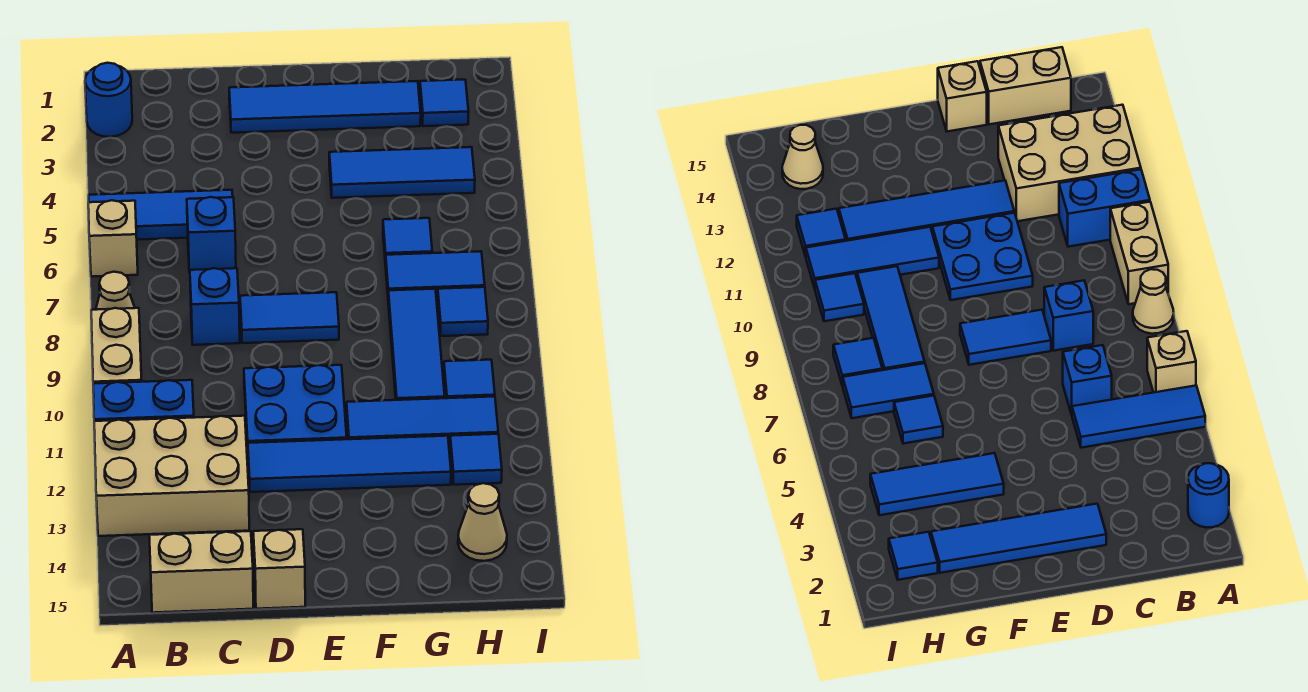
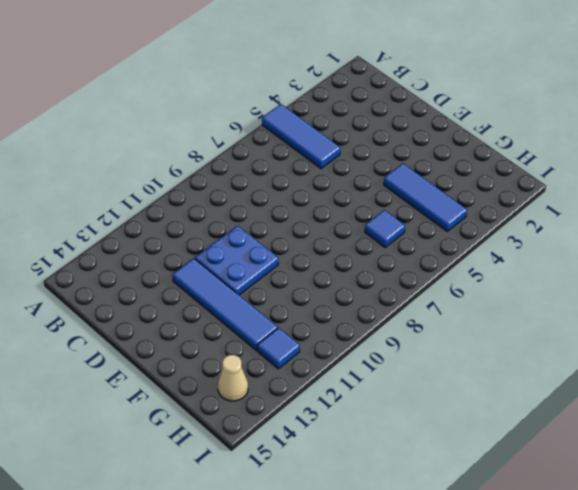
none -> blue round brick A2 level 1
none -> tan brick A6 level 1
none -> tan cone A8 level 1

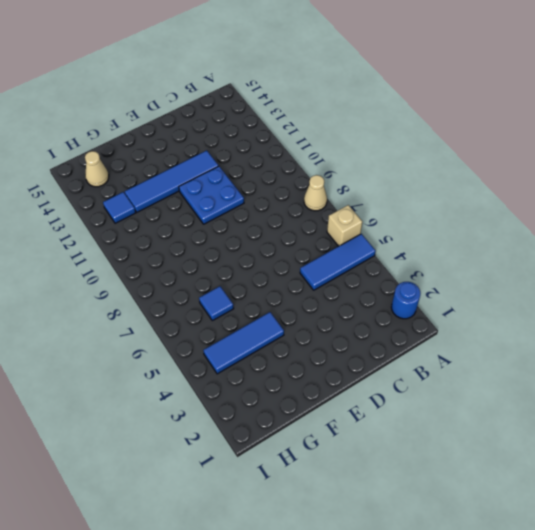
none -> tan brick A9:A10 level 1
none -> blue brick A11:B11 level 1
none -> tan brick A12:C13 level 1

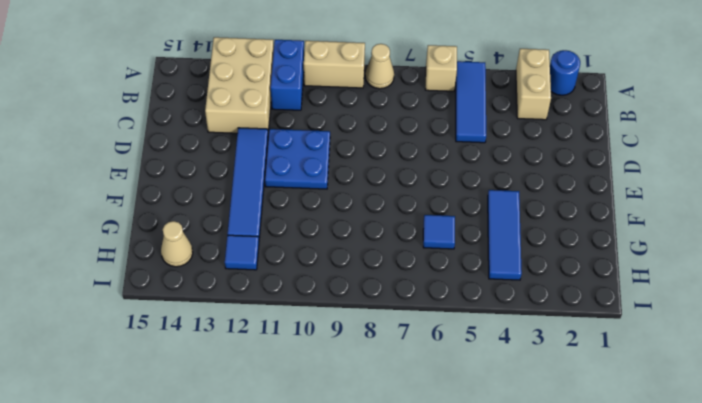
tan brick A3:B3 level 1 -> tan brick B15:C15 level 1
none -> blue brick C6 level 1
none -> blue brick C8 level 1
none -> blue tile D2:G2 level 1

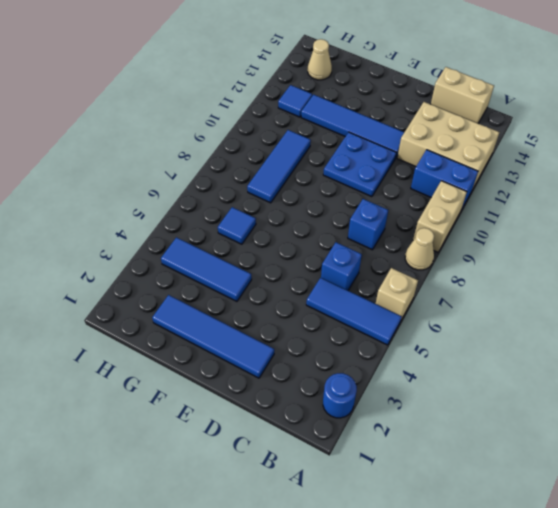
none -> blue tile D8:E8 level 1
none -> tan brick D15 level 1
none -> blue tile F11:H11 level 1

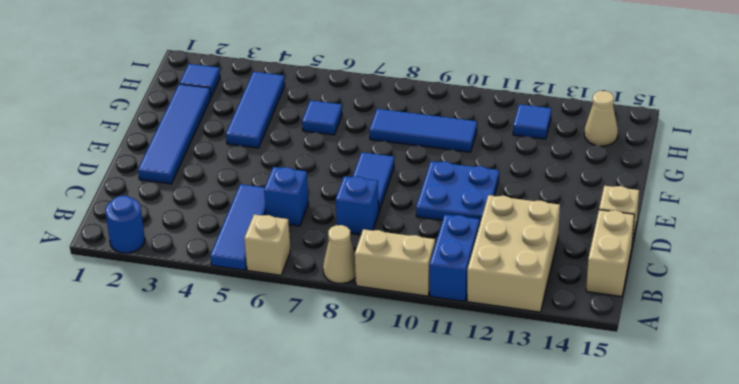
none -> blue tile D12:G12 level 1
none -> blue tile F11:H11 level 1
none -> blue tile G7:H7 level 1

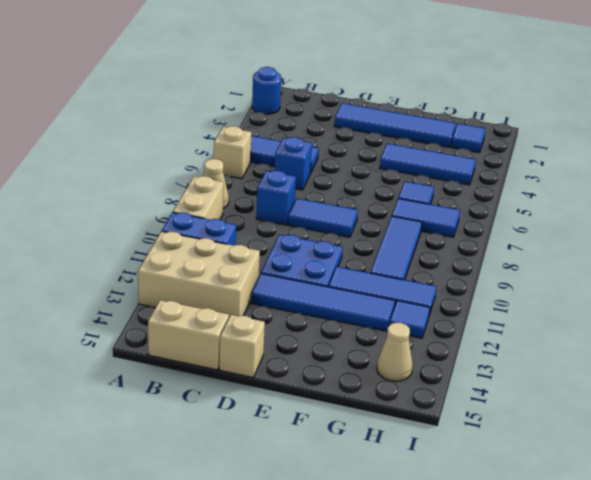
none -> blue tile H8 level 1
none -> blue tile H10 level 1

